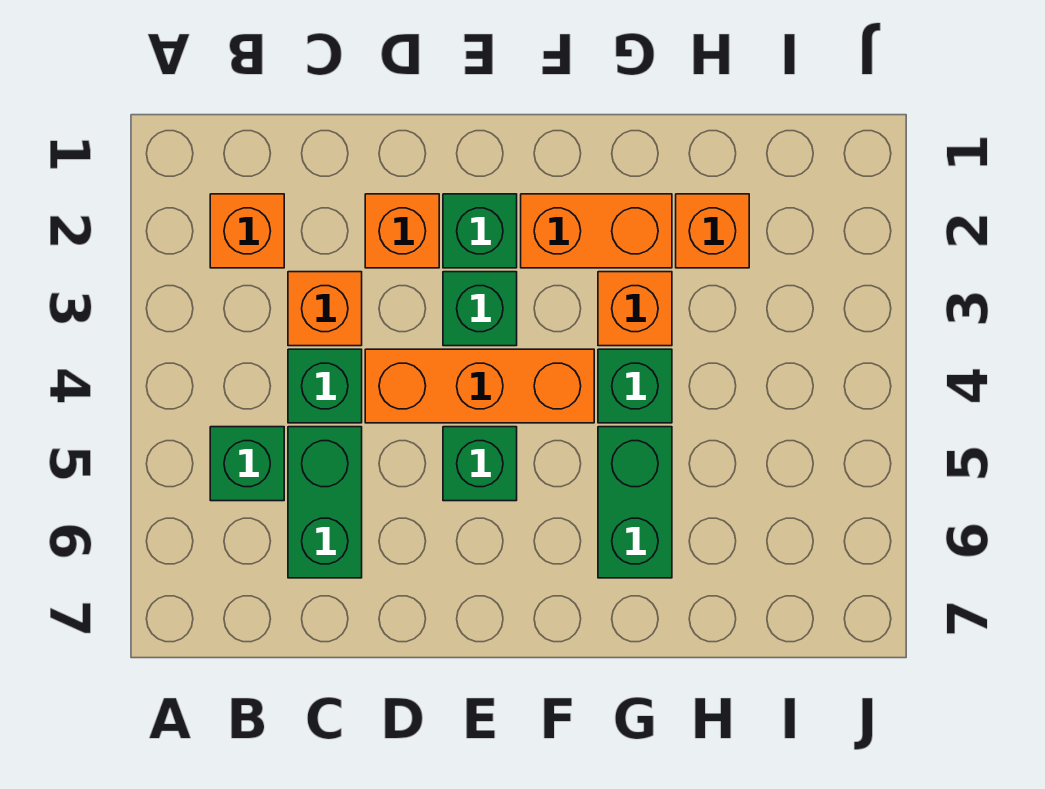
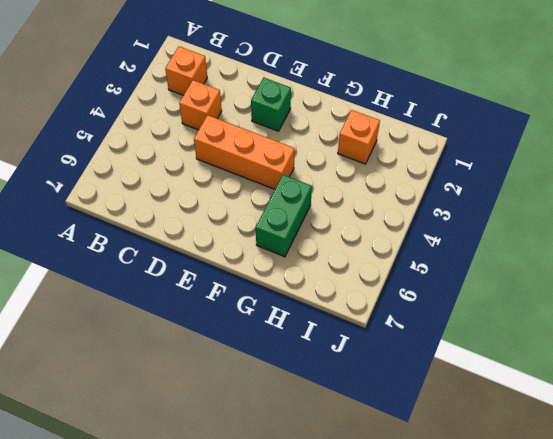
none -> green brick B5 level 1
none -> green brick C4 level 1
none -> green brick C5:C6 level 1

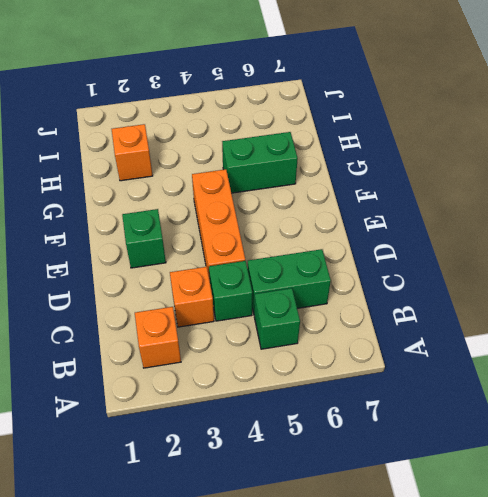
none -> orange brick D2 level 1
none -> green brick E3 level 1
none -> green brick E5 level 1

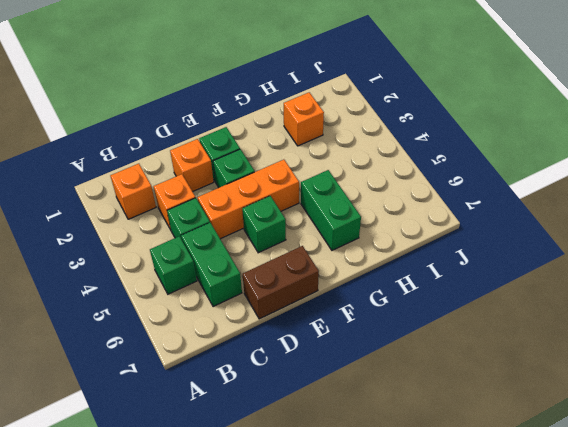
brown brick D7:E7 level 1 -> none
none -> orange brick F2:G2 level 1
none -> orange brick G3 level 1
none -> green brick G4 level 1

